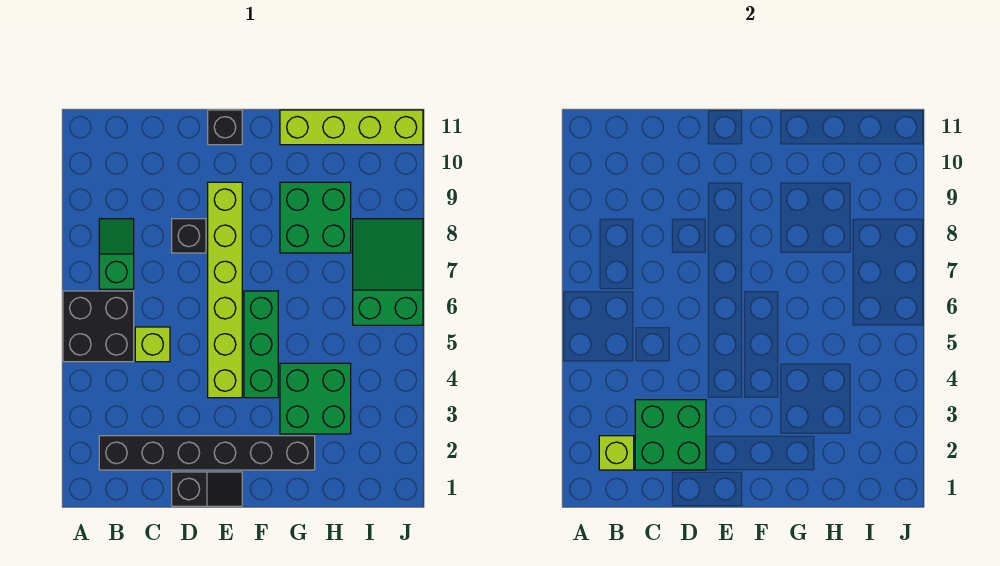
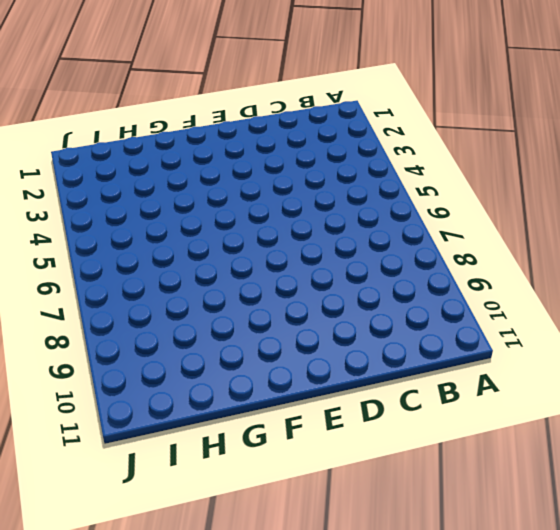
none -> black brick A5:B6 level 1
none -> black brick B2:G2 level 1
none -> green slope B7:B8 level 1 top 7

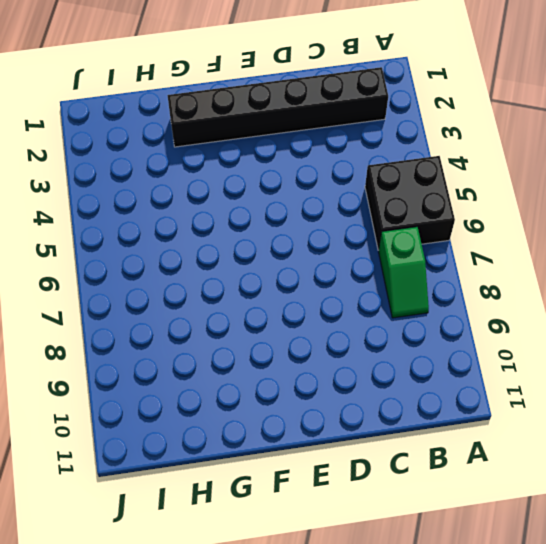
none -> lime brick C5 level 1
none -> black slope D1:E1 level 1 top D
none -> black brick D8 level 1

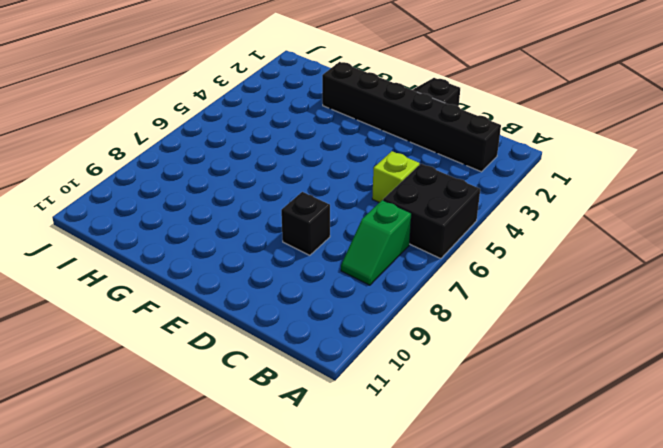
none -> lime brick E4:E9 level 1
none -> black brick E11 level 1
none -> green brick F4:F6 level 1

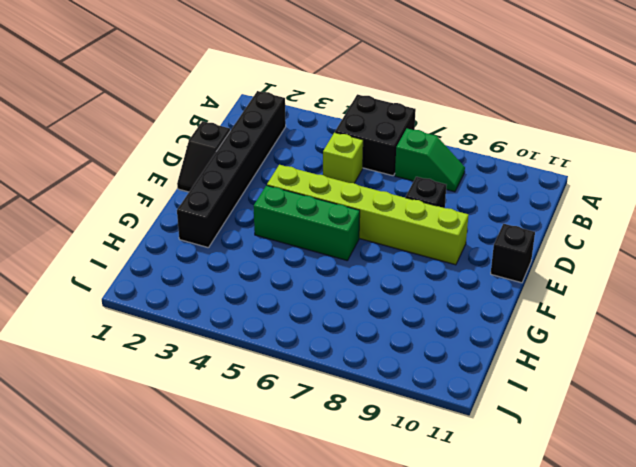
none -> green brick G3:H4 level 1
none -> green brick G8:H9 level 1
none -> lime brick G11:J11 level 1

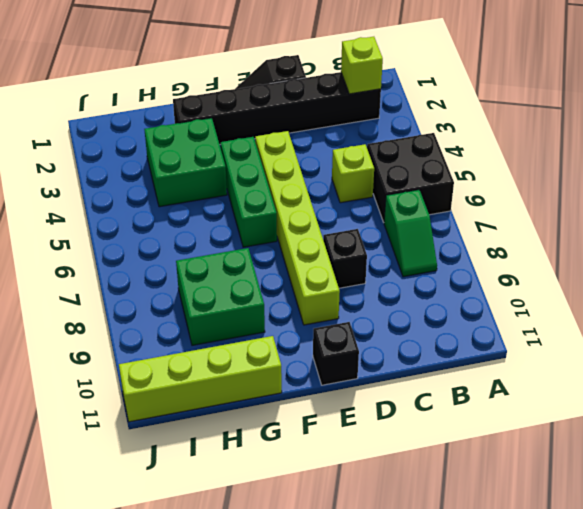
none -> green slope I6:J8 level 1 top 6
none -> green brick C2:D3 level 2

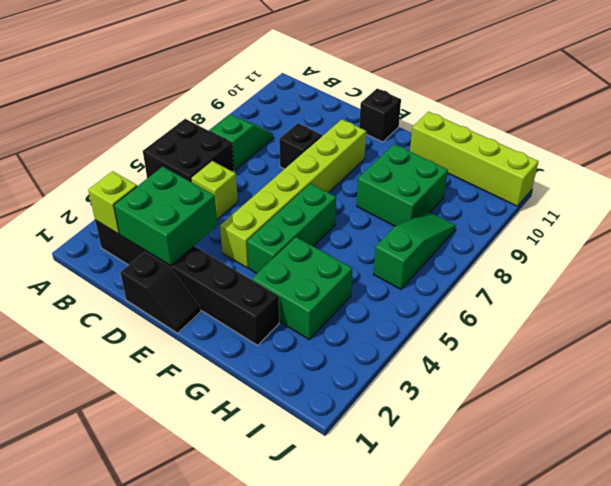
green slope I6:I8 level 1 top 6 -> green slope I6:J8 level 1 top 6

